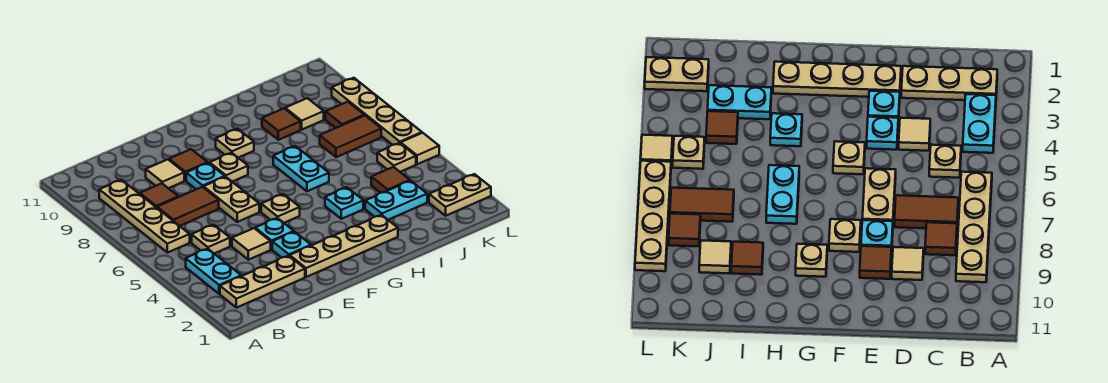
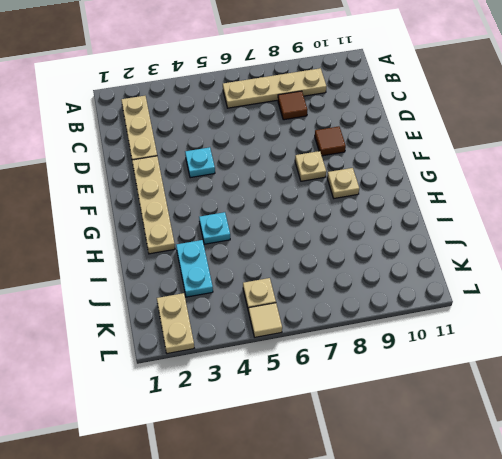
none -> cyan plate B3:B4 level 1
none -> tan plate C5 level 1
none -> brown tile C7:D7 level 1

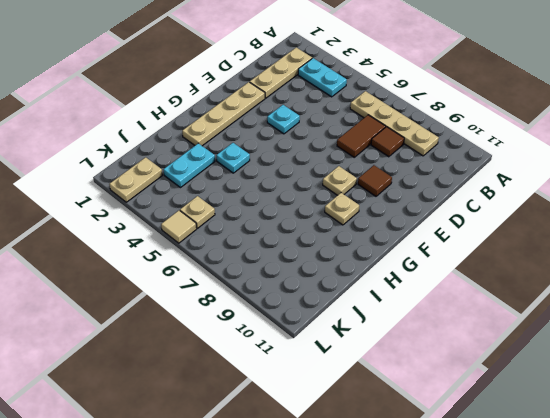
none -> tan plate C5 level 1
none -> tan tile D4 level 1
none -> tan tile D9 level 1

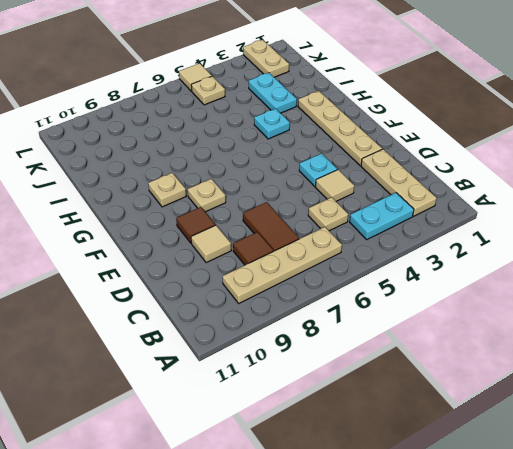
none -> cyan plate E3 level 1
none -> tan plate E6:E7 level 1
none -> cyan plate E8 level 1

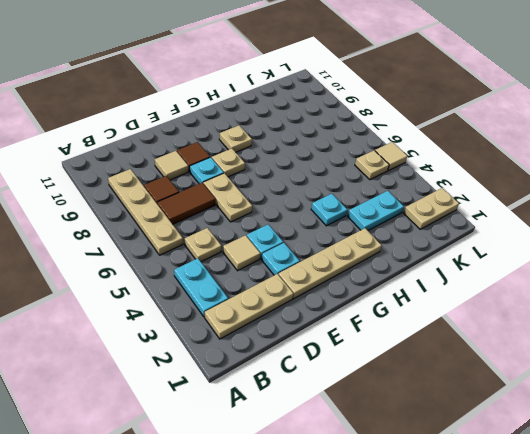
none -> tan plate F5 level 1
none -> cyan plate H6:H7 level 1
none -> brown tile I9 level 1

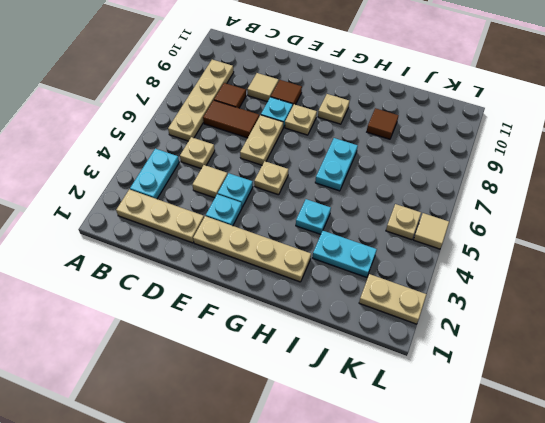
none -> brown tile J4 level 1
none -> brown tile J7:K7 level 1
none -> tan tile J9 level 1

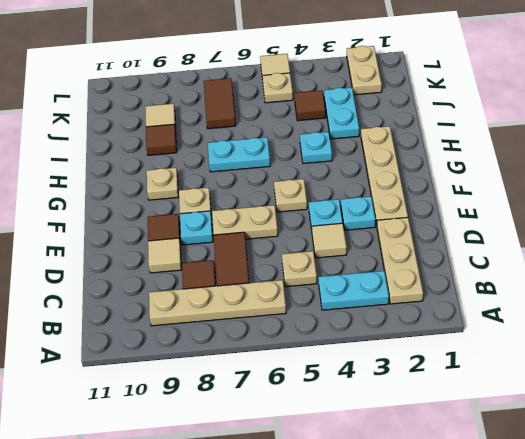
none -> brown tile K8 level 1
none -> tan plate L6:L9 level 1

